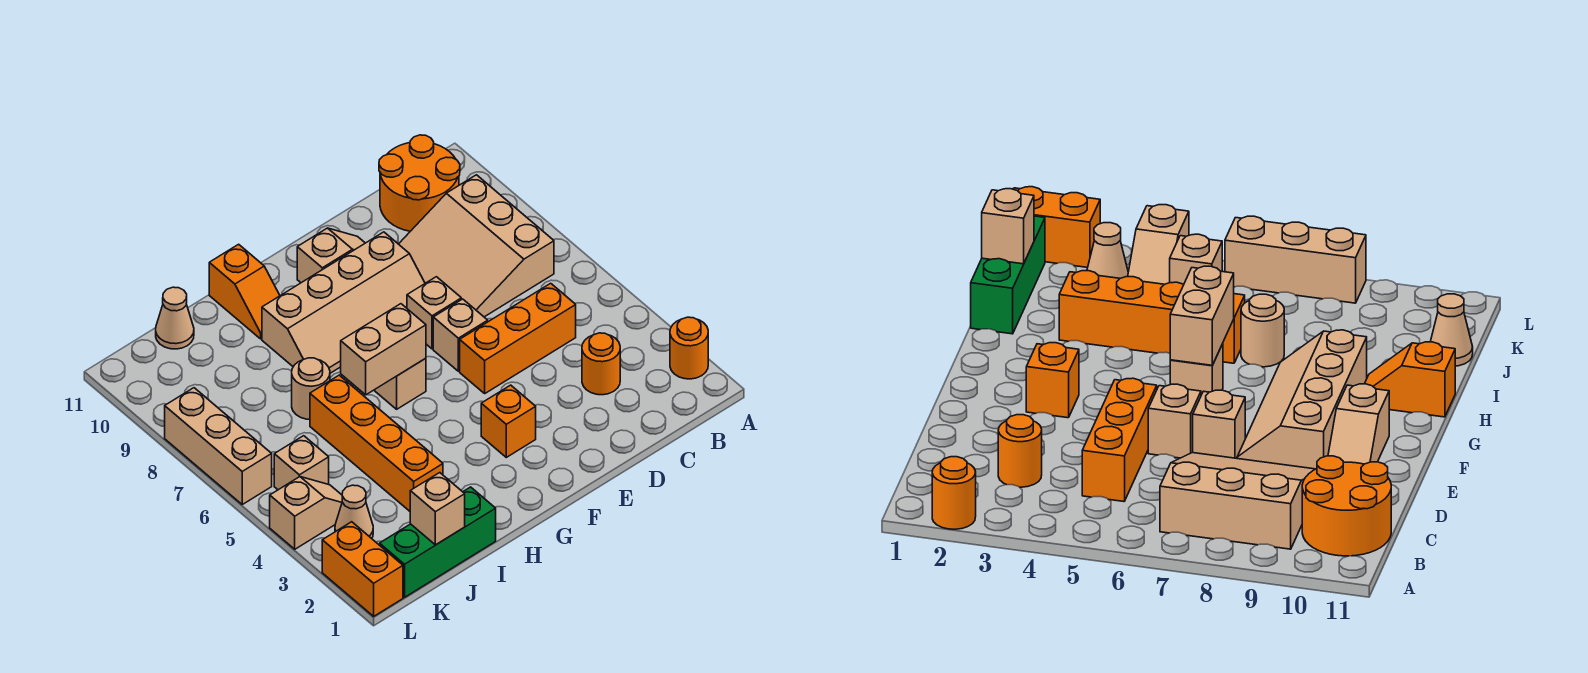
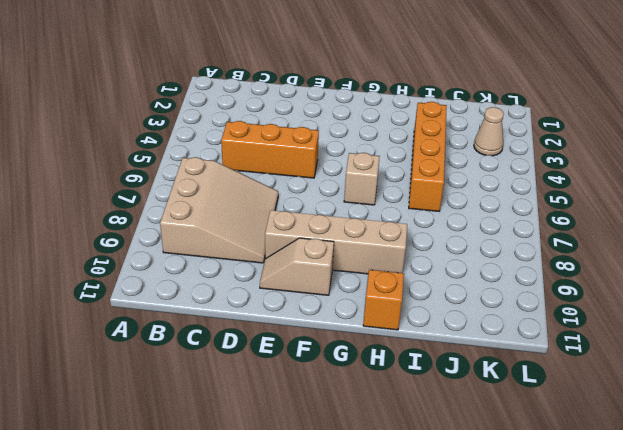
none -> orange round brick A2 level 1
none -> orange round brick B10:C11 level 1
none -> orange round brick C3 level 1

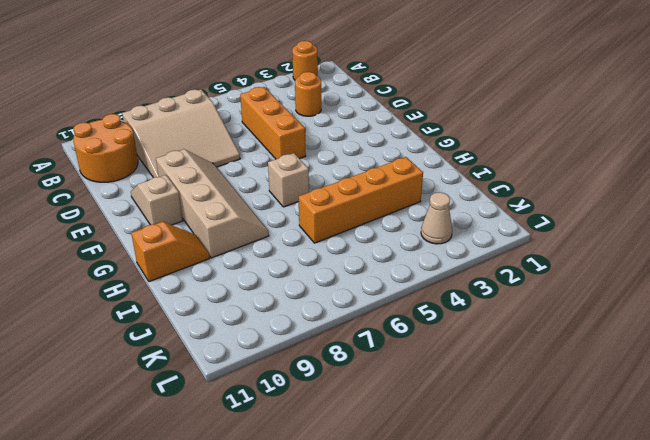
none -> tan brick E6 level 1
none -> tan brick E7 level 1
none -> orange brick F3 level 1

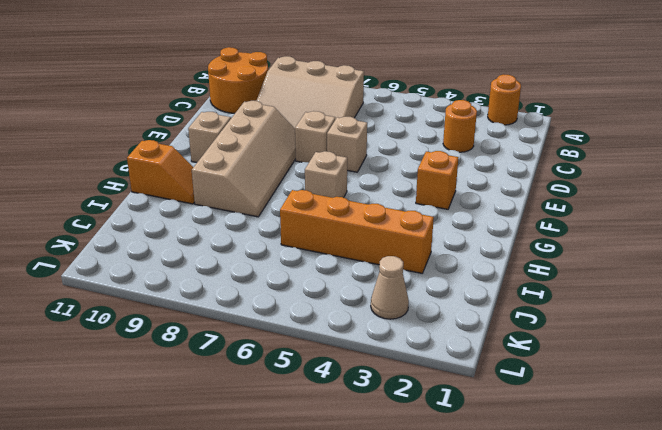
none -> orange brick C5:E5 level 1
none -> green brick I1:K1 level 1
none -> tan round brick I7 level 1

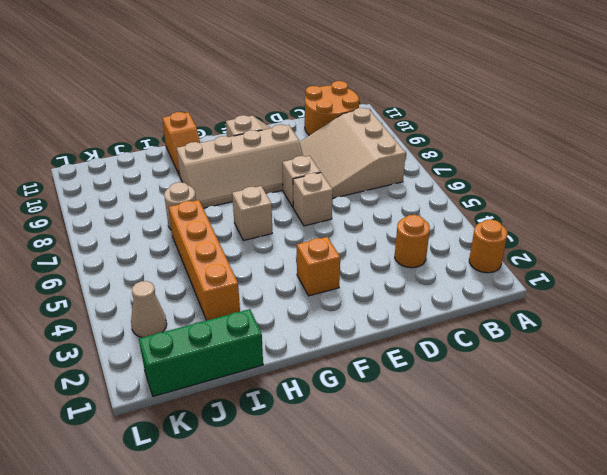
none -> orange brick C5:E5 level 1
none -> tan cone J11 level 1
none -> tan slope K4:L4 level 1 top L

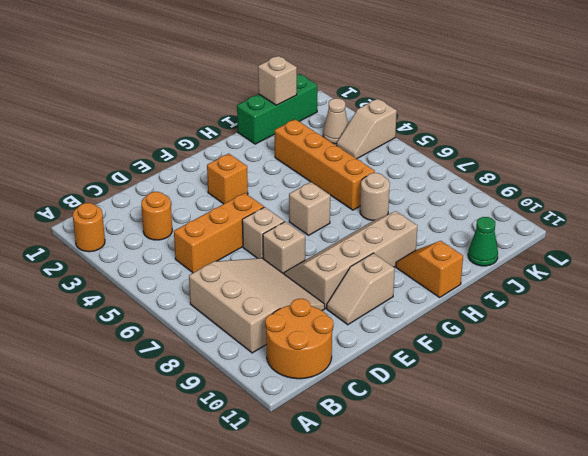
green cone J11 level 1 -> tan cone J11 level 1
none -> tan brick K5 level 1
none -> orange brick L1:L2 level 1
none -> tan brick L6:L8 level 1

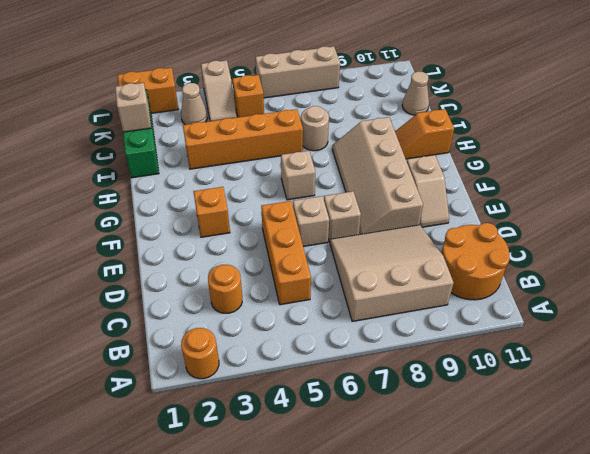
orange brick K5 level 1 -> tan brick K5 level 1
none -> tan brick G6:H6 level 2

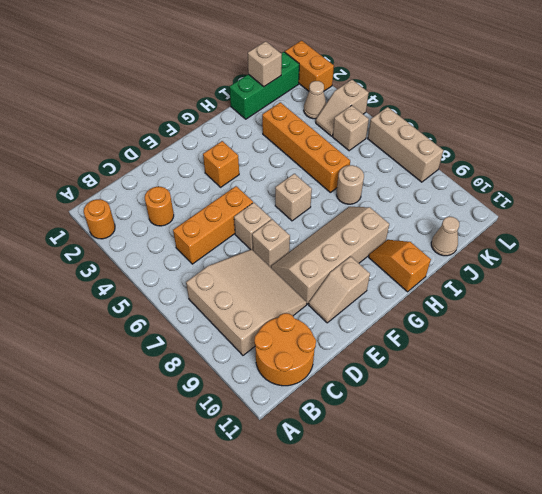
none -> tan brick G6:H6 level 2

